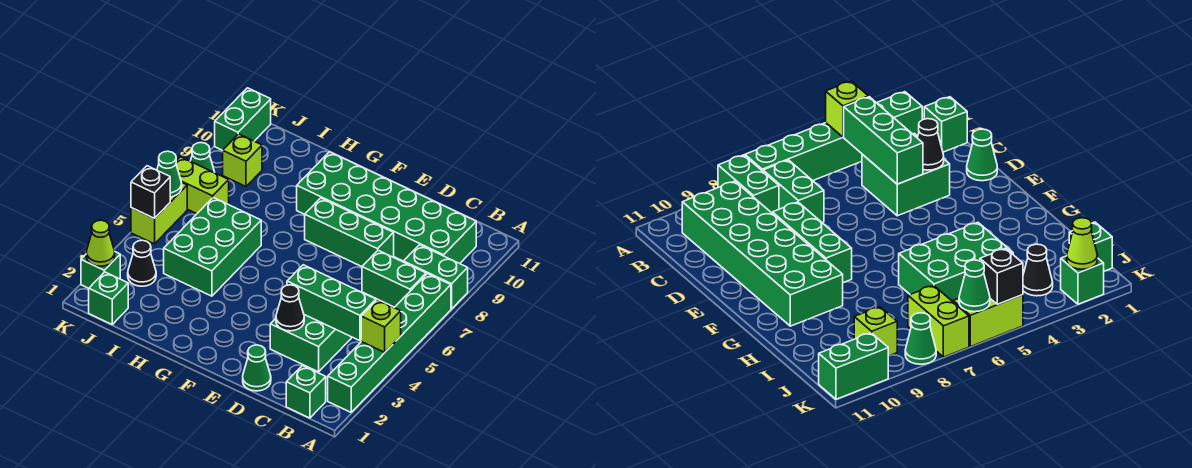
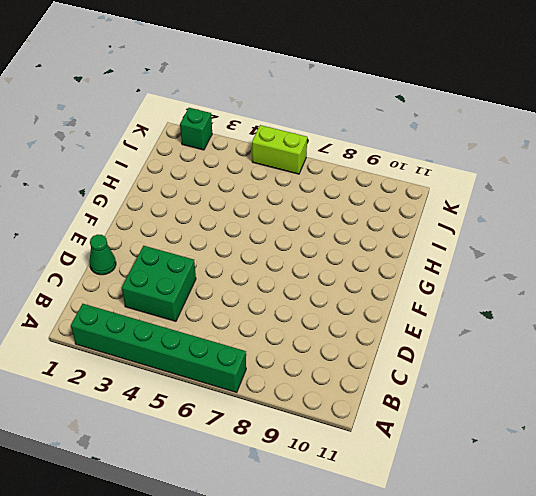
none -> green brick A8:B8 level 1
none -> green brick B1 level 1
none -> green brick B7:C7 level 1

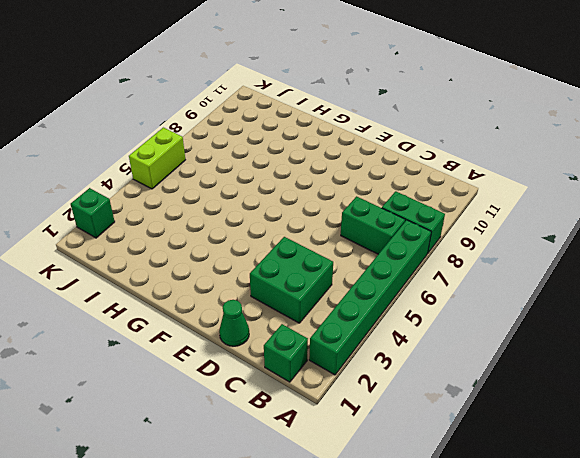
none -> green brick B9:G10 level 1
none -> green brick D8:F8 level 1
none -> green brick H4:I6 level 1

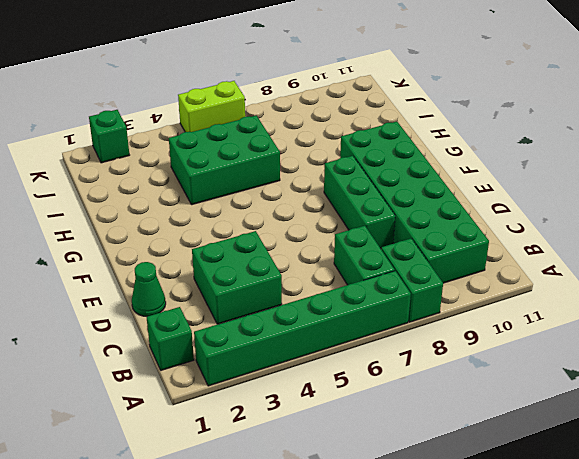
none -> green brick J1 level 1
none -> black cone J3 level 1
none -> lime brick J7:K7 level 1

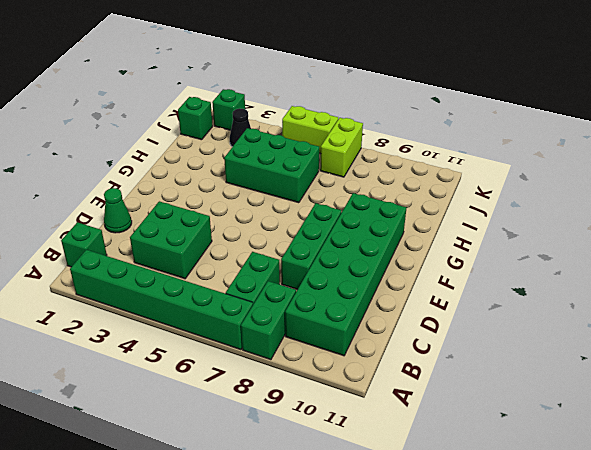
none -> lime brick J9 level 1
none -> green cone K8 level 1
none -> green brick K10:K11 level 1

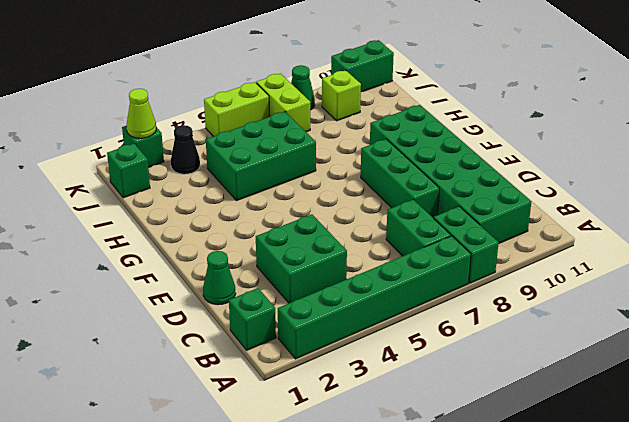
none -> lime brick A4 level 2
none -> green brick B4:D4 level 2
none -> black cone D3 level 2

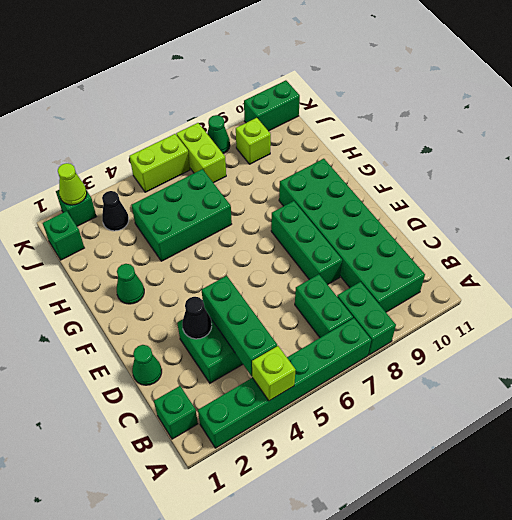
green cone G2 level 1 -> green cone K6 level 2
none -> black brick K5 level 2

